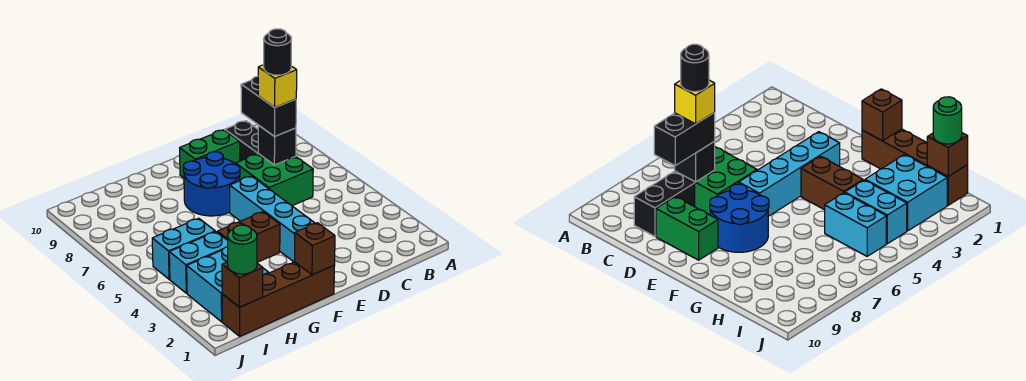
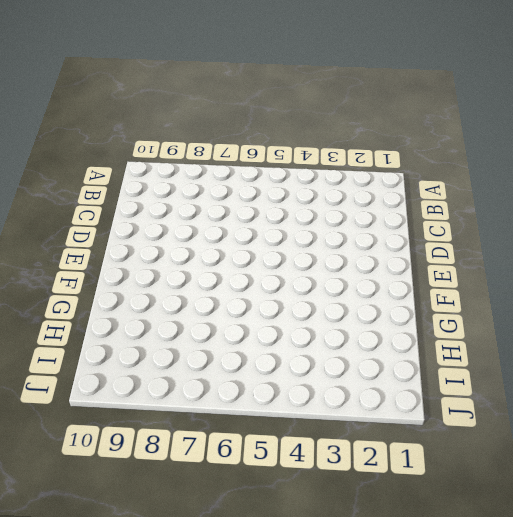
none -> green brick C6:D7 level 1
none -> black brick C8:C9 level 1
none -> green brick D9:E9 level 1

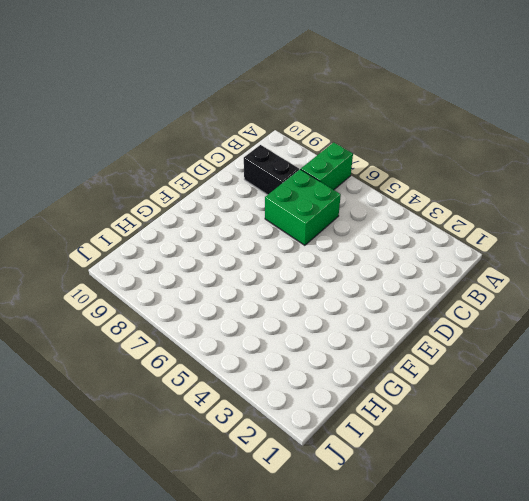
green brick A7:B7 level 1 -> green brick D9:E9 level 1
none -> cyan brick E3:E6 level 1
none -> blue round brick E7:F8 level 1
none -> brown brick F1:I1 level 1

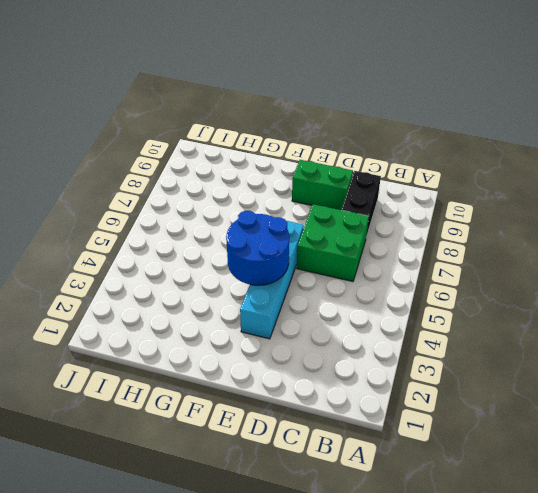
blue round brick E4:F5 level 2 -> blue round brick E7:F8 level 1
none -> brown brick F1:I1 level 1
none -> brown brick F4:G4 level 1
none -> cyan brick H2:I3 level 1

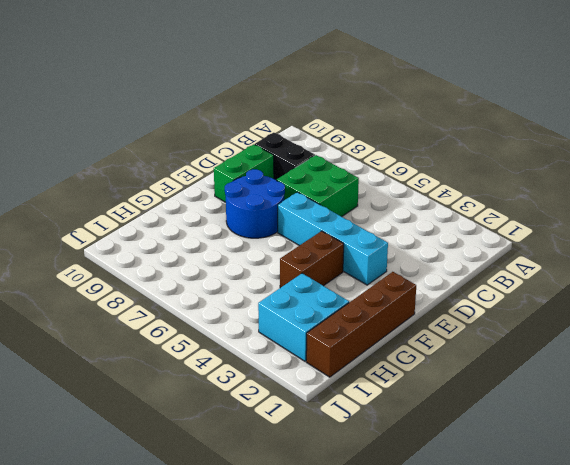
none -> cyan brick H4:I4 level 1
none -> cyan brick H5:I5 level 1
none -> black brick C7 level 2

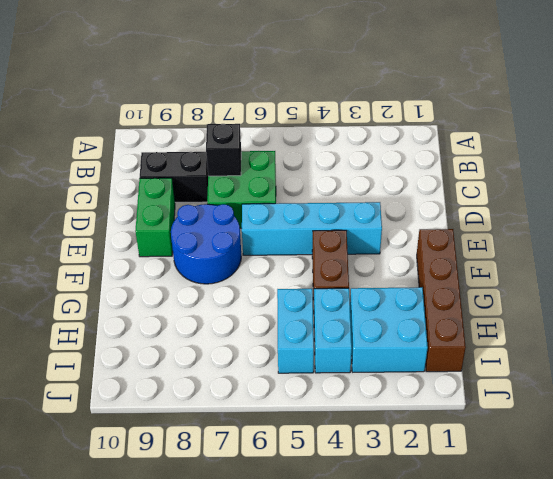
none -> brown brick F1 level 2
none -> brown brick I1 level 2
none -> black brick C7:C8 level 3

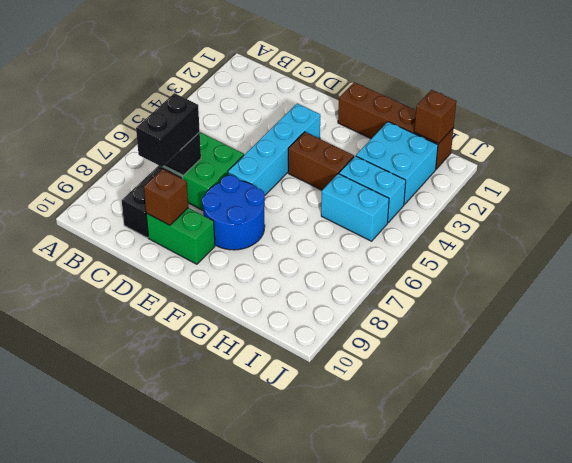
brown brick D9 level 2 -> brown brick F1 level 2
none -> green round brick I1 level 3
none -> yellow brick C7 level 4
none -> black round brick C7 level 5

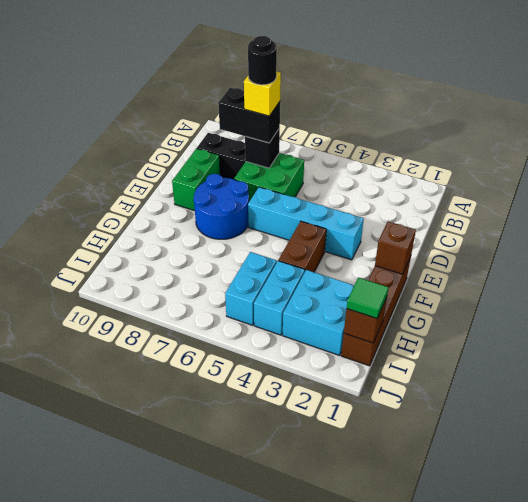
green tile I1 level 3 -> green round brick I1 level 3

